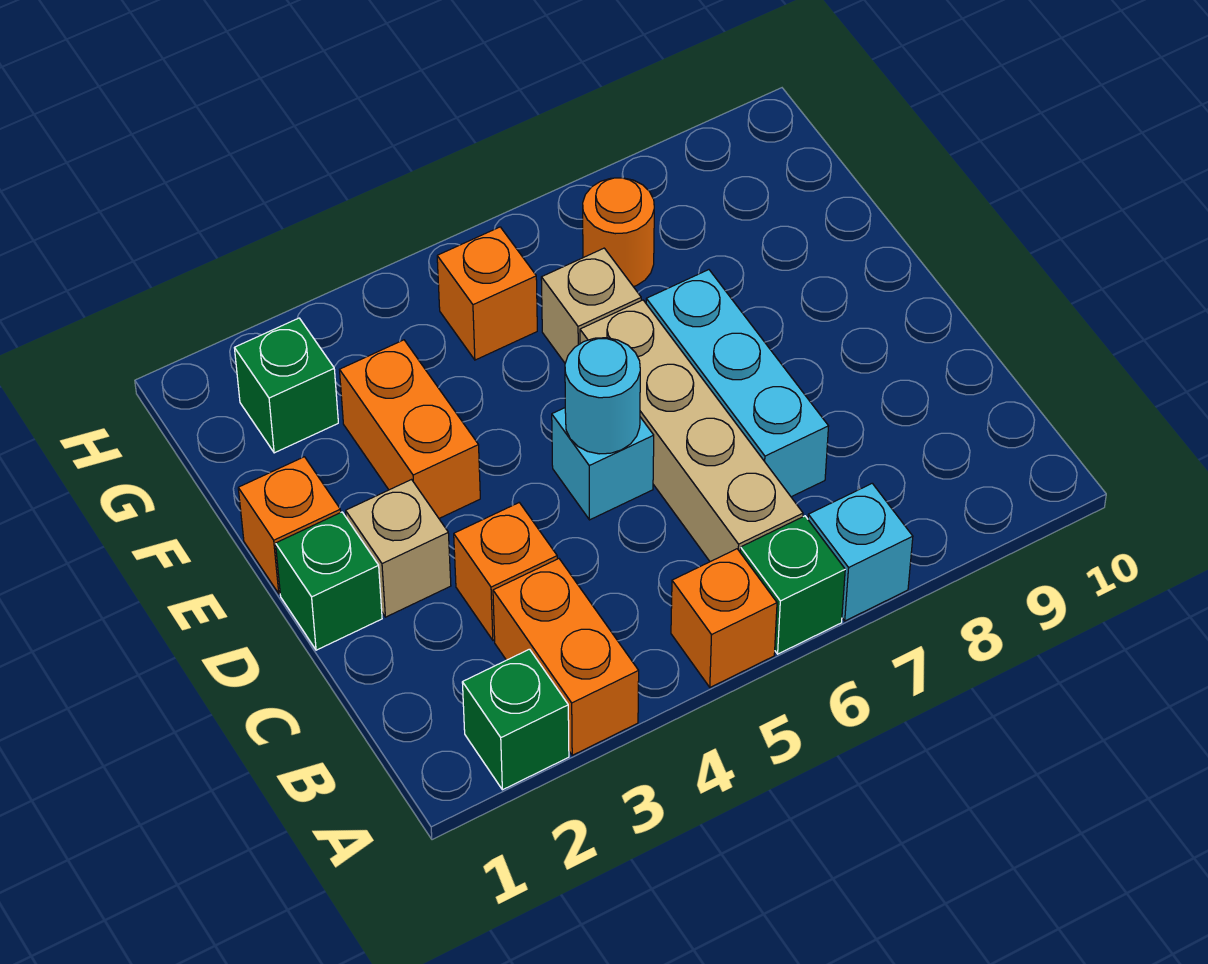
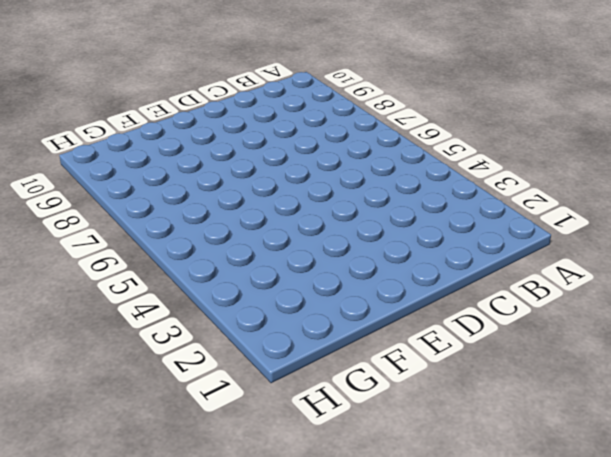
none -> green brick A2 level 1
none -> orange brick A3:B3 level 1
none -> orange brick A5 level 1

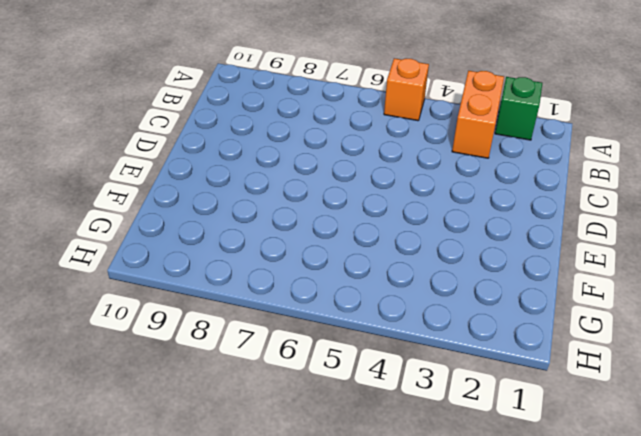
none -> green brick A6 level 1
none -> cyan brick A7 level 1
none -> tan brick B6:E6 level 1

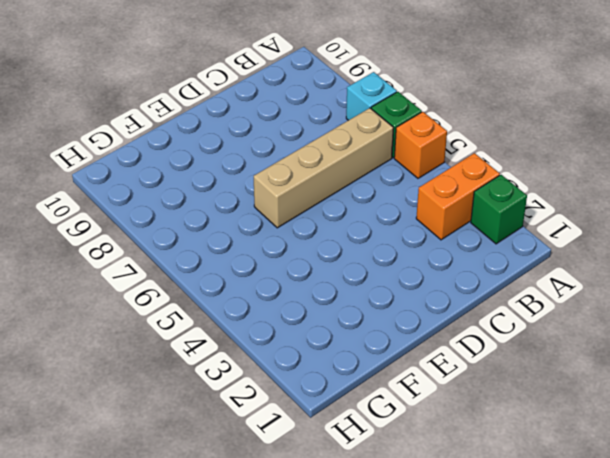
none -> orange brick C3 level 1
none -> cyan brick C7:E7 level 1
none -> green brick D1 level 1

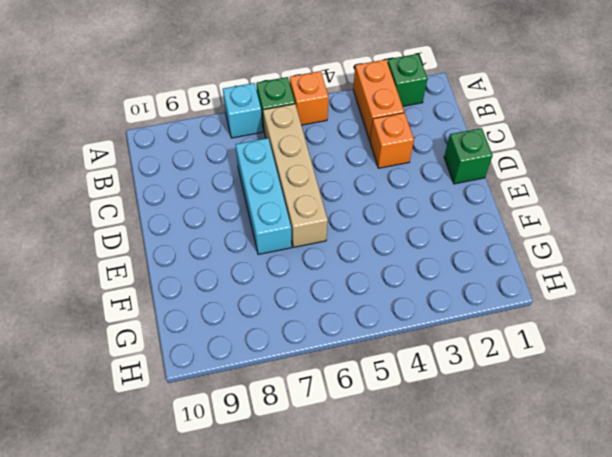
none -> tan brick D2 level 1
none -> cyan brick D5 level 1
none -> orange brick E1 level 1

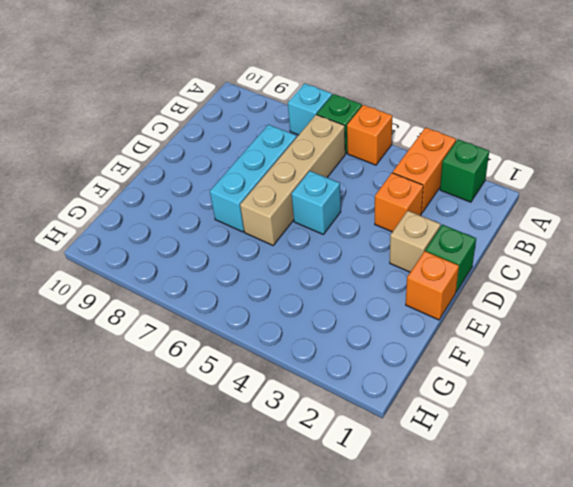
none -> orange brick E3:F3 level 1
none -> tan brick F6 level 1
none -> green brick G2 level 1

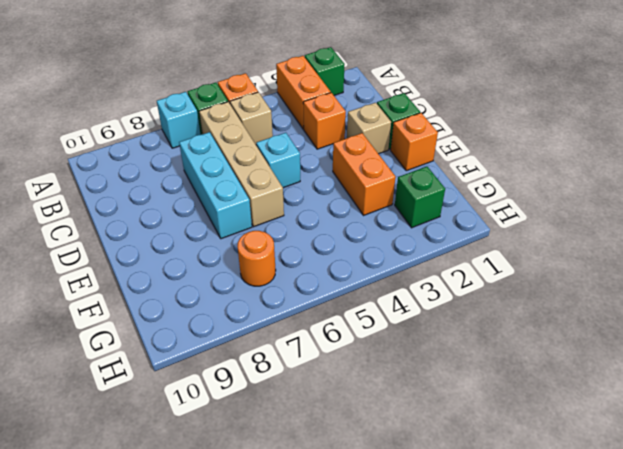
tan brick B5 level 1 -> tan brick F6 level 1
none -> orange brick G5 level 1
none -> cyan round brick D5 level 2

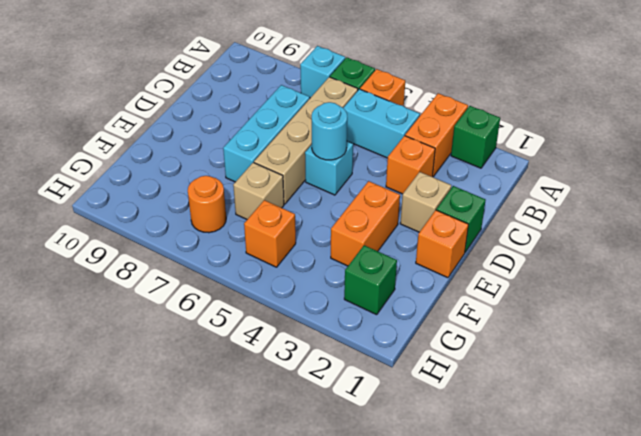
cyan brick B4:B5 level 1 -> none

